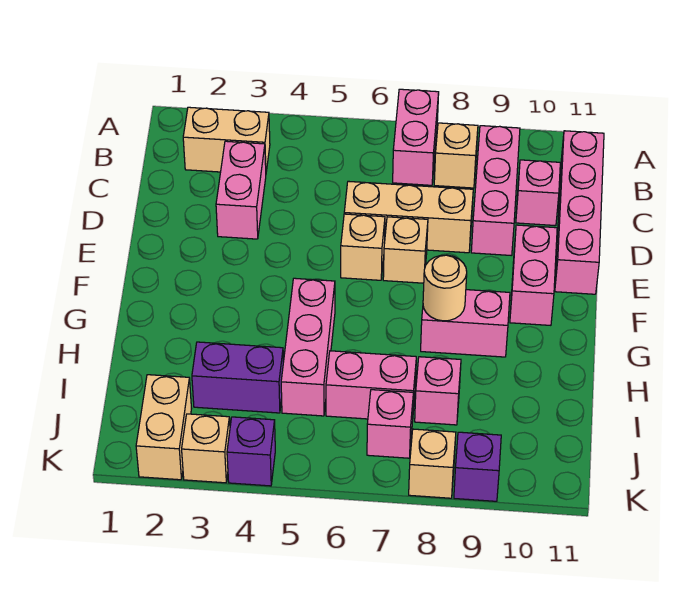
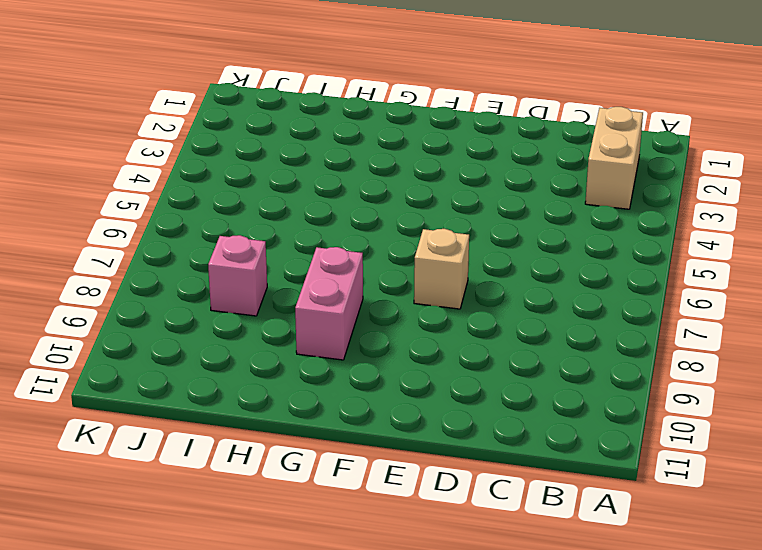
none -> pink brick A7:B7 level 1
none -> tan brick B8 level 1
none -> pink brick B9:D9 level 1

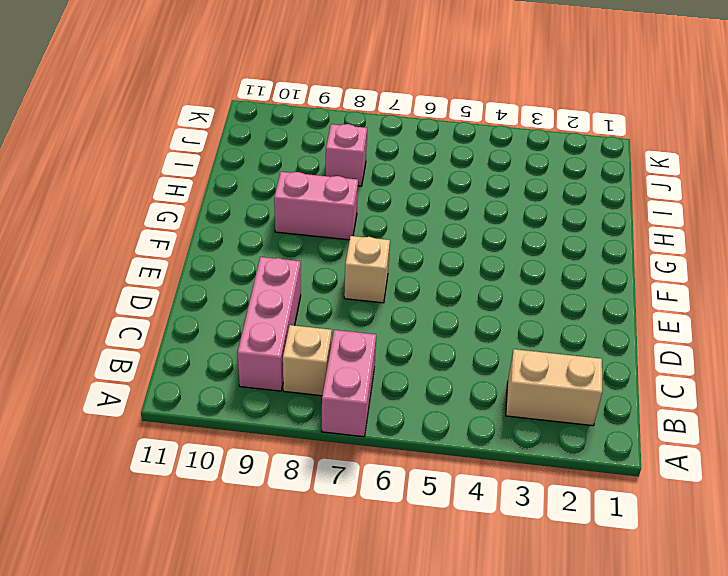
none -> pink brick B11:E11 level 1
none -> pink brick C3:D3 level 1
none -> pink brick C10 level 1

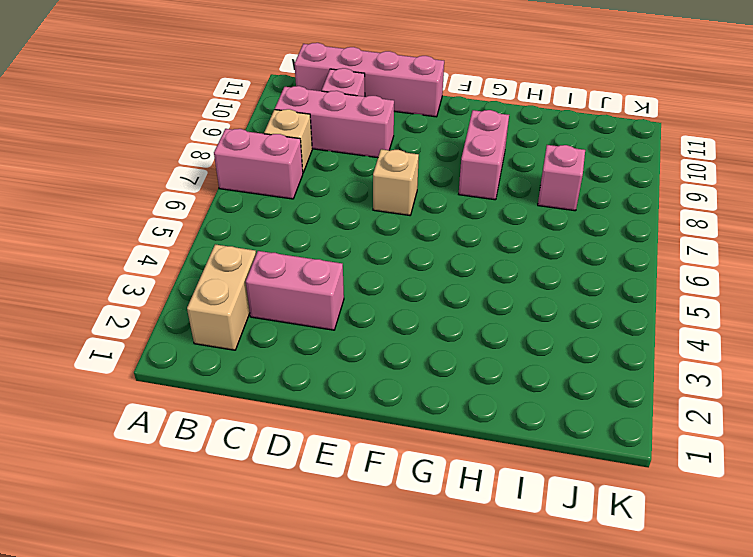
none -> tan brick D6:D8 level 1
none -> tan brick E6 level 1
none -> pink brick E10:F10 level 1

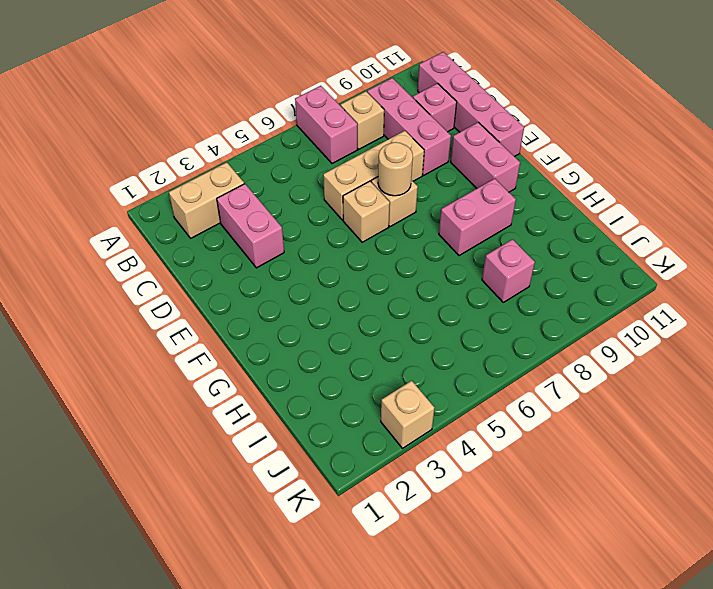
tan round brick E7 level 2 -> tan round brick G8 level 2
none -> pink brick G5:I5 level 1
none -> purple brick I3:I4 level 1
none -> pink brick I6:I7 level 1

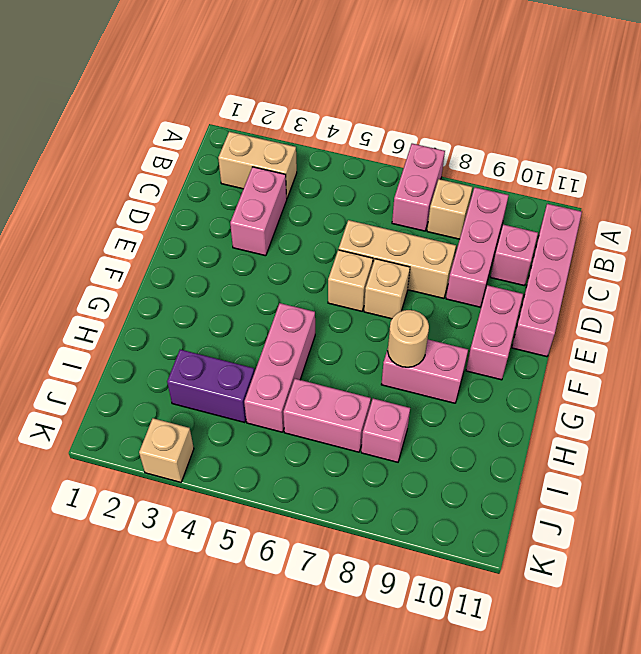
none -> tan brick J2:K2 level 1
none -> pink brick J7 level 1
none -> purple brick K4 level 1

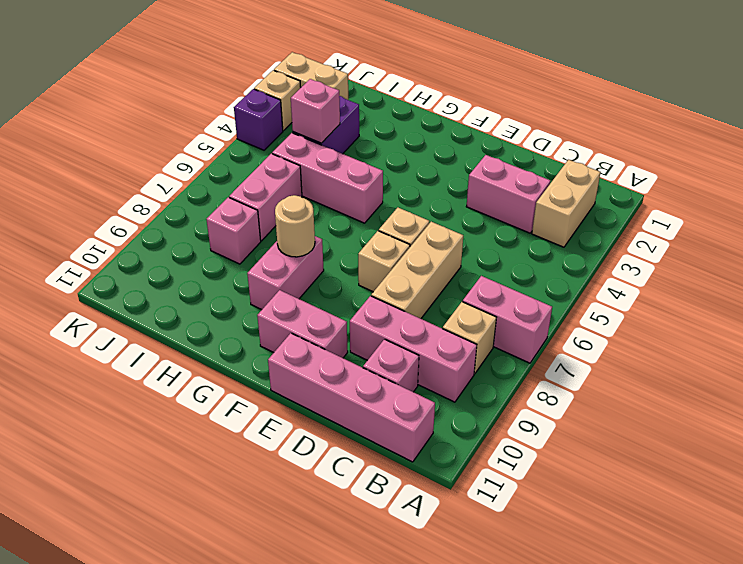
pink brick I4 level 2 -> pink brick J7 level 1
none -> tan brick K8 level 1
none -> purple brick K9 level 1

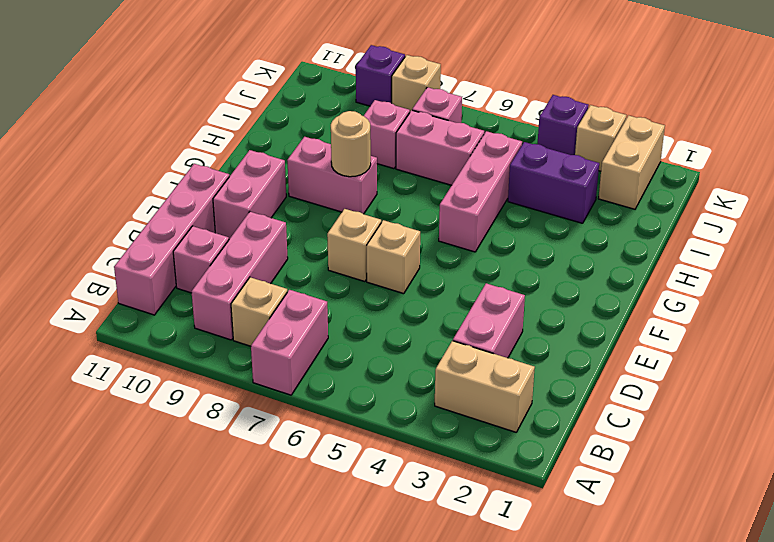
none -> tan brick D6:D8 level 1

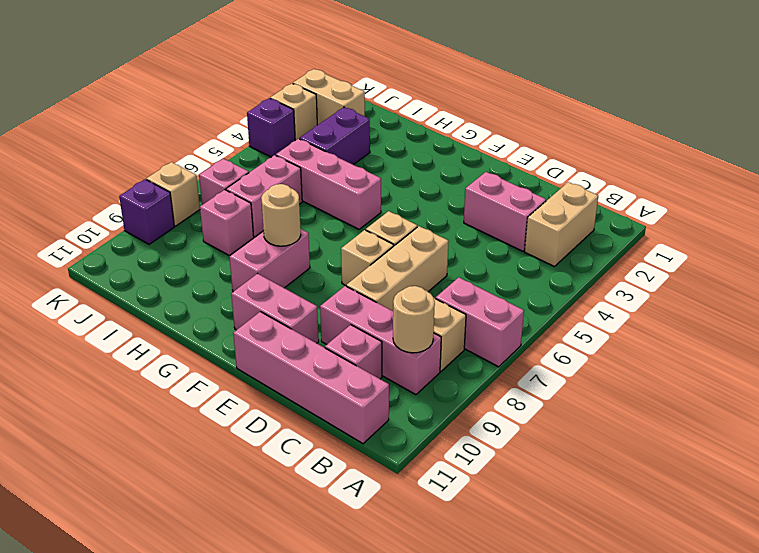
tan round brick B9 level 2 -> none

